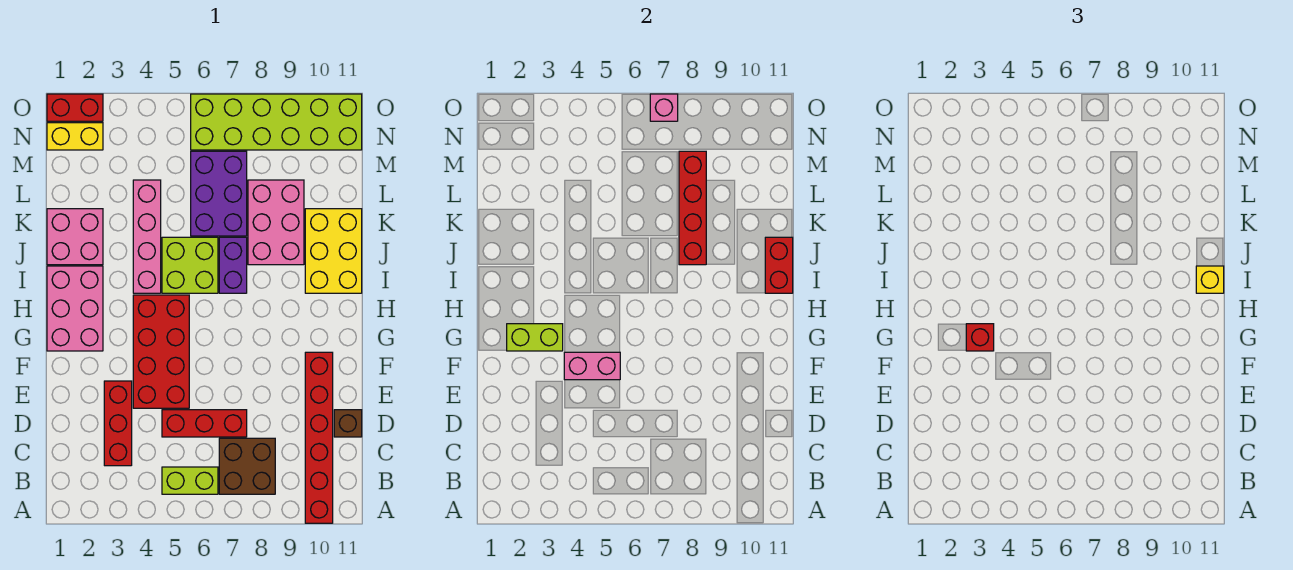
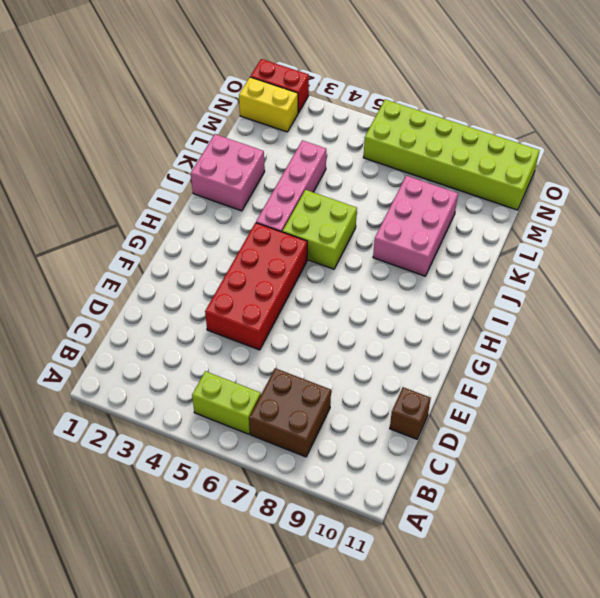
none -> red brick A10:F10 level 1
none -> red brick C3:E3 level 1
none -> red brick D5:D7 level 1

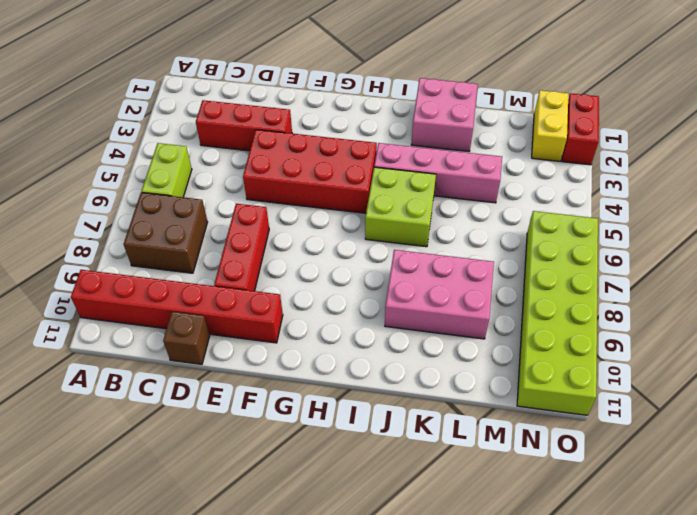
red brick E7:E9 level 1 -> red brick D5:D7 level 1
none -> pink brick G1:I2 level 1
none -> purple brick I7:J7 level 1
none -> yellow brick I10:K11 level 1

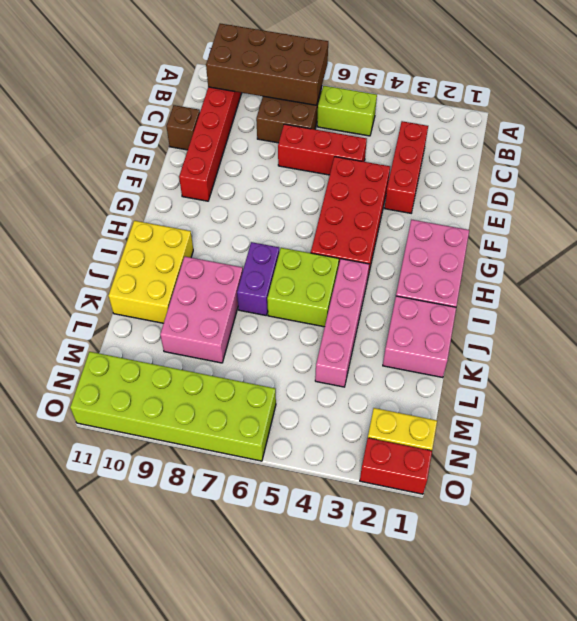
brown brick A7:B10 level 2 -> none
none -> purple brick K6:M7 level 1
none -> pink brick F4:F5 level 2
none -> lime brick G2:G3 level 2

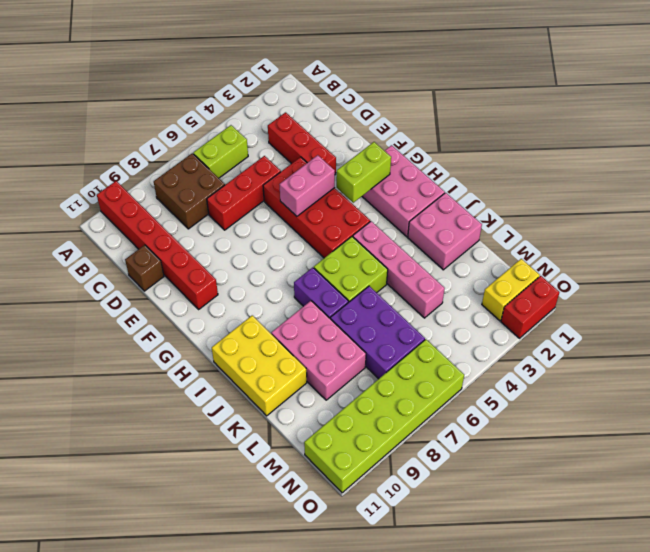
none -> red brick I11:J11 level 2
none -> red brick J8:M8 level 2
none -> pink brick O7 level 2

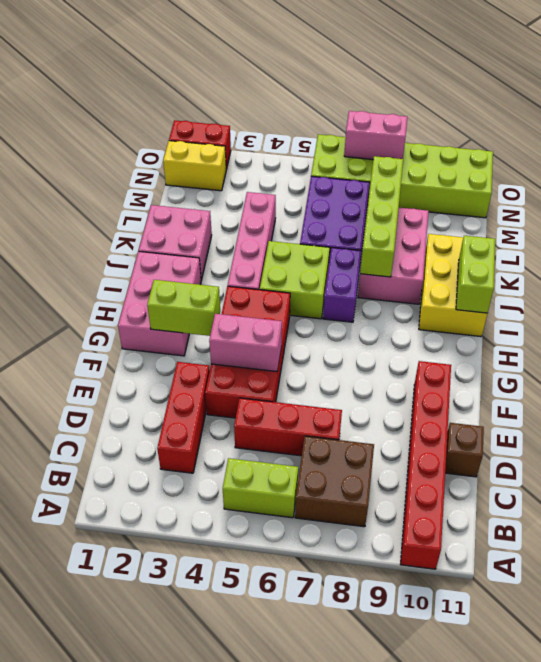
lime brick I11:J11 level 2 -> red brick I11:J11 level 2
lime brick J8:M8 level 2 -> red brick J8:M8 level 2
pink brick O7:O8 level 2 -> pink brick O7 level 2
none -> red brick G3 level 3
none -> yellow brick I11 level 3

